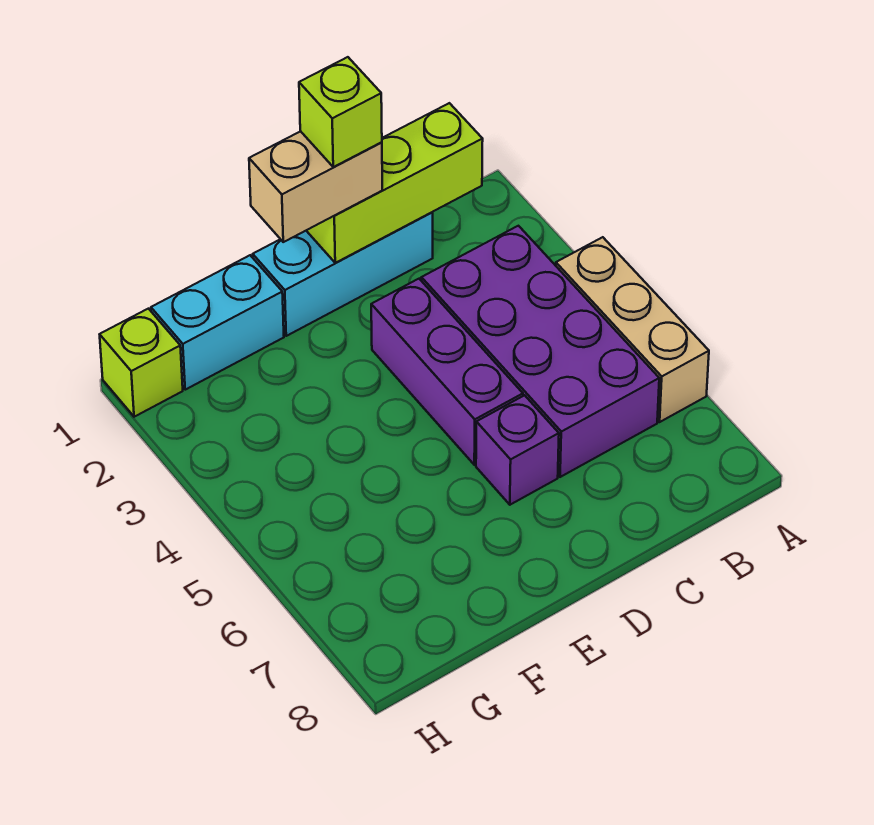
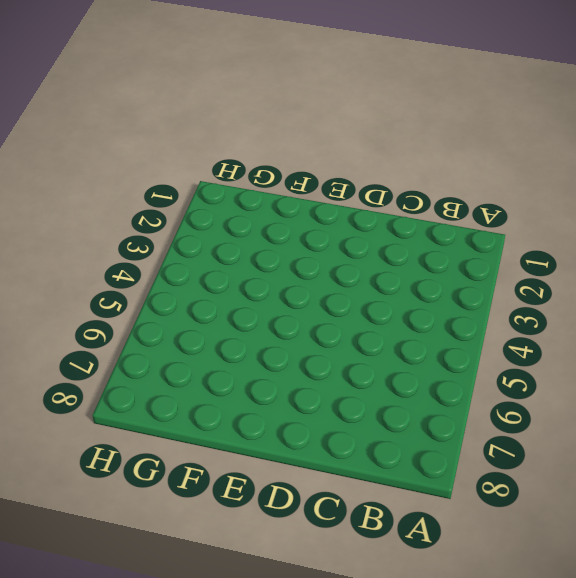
none -> tan brick A4:A6 level 1
none -> purple brick B3:C6 level 1

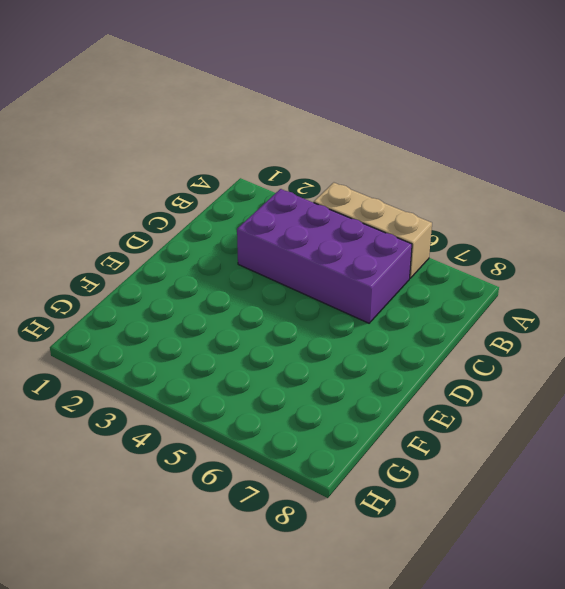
none -> cyan brick C1:E1 level 1
none -> purple brick D3:D5 level 1

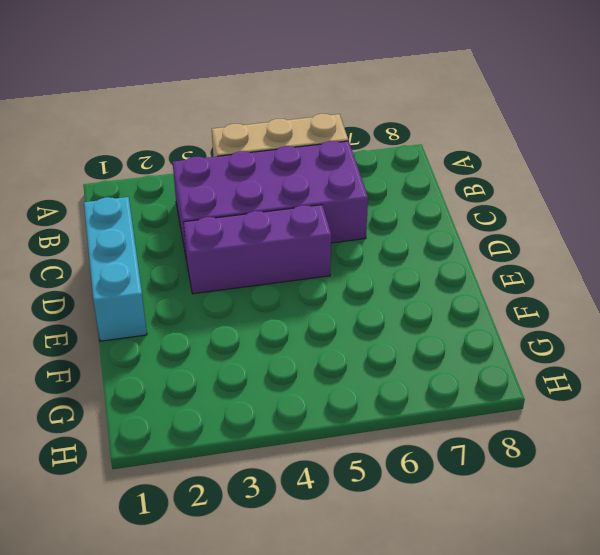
none -> purple brick D6 level 1
none -> cyan brick F1:G1 level 1

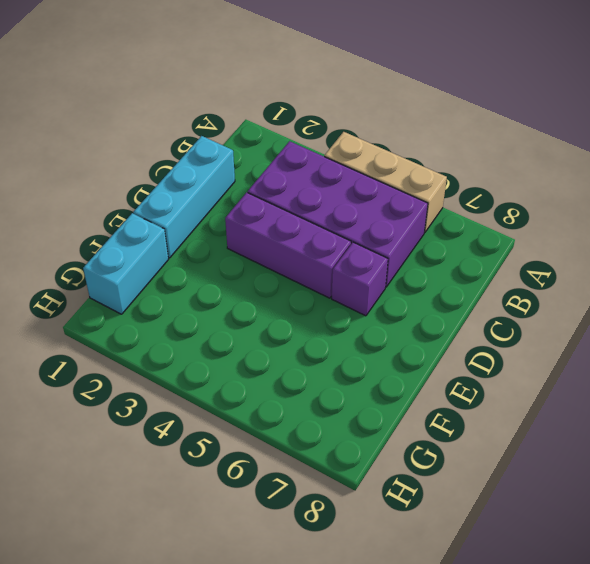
none -> lime brick H1 level 1
none -> lime brick B1:D1 level 2

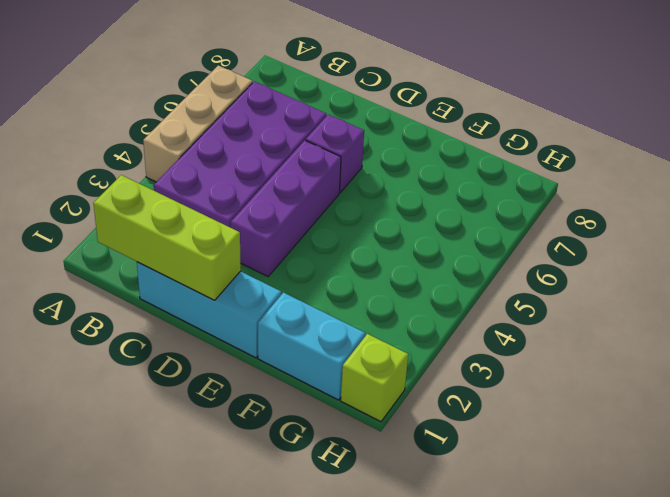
none -> tan brick D1:E1 level 3
none -> lime brick D1 level 4

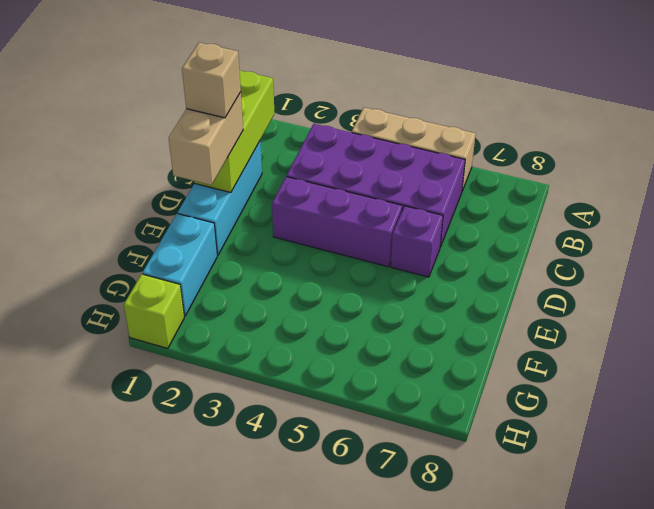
tan brick D1 level 4 -> lime brick D1 level 4

